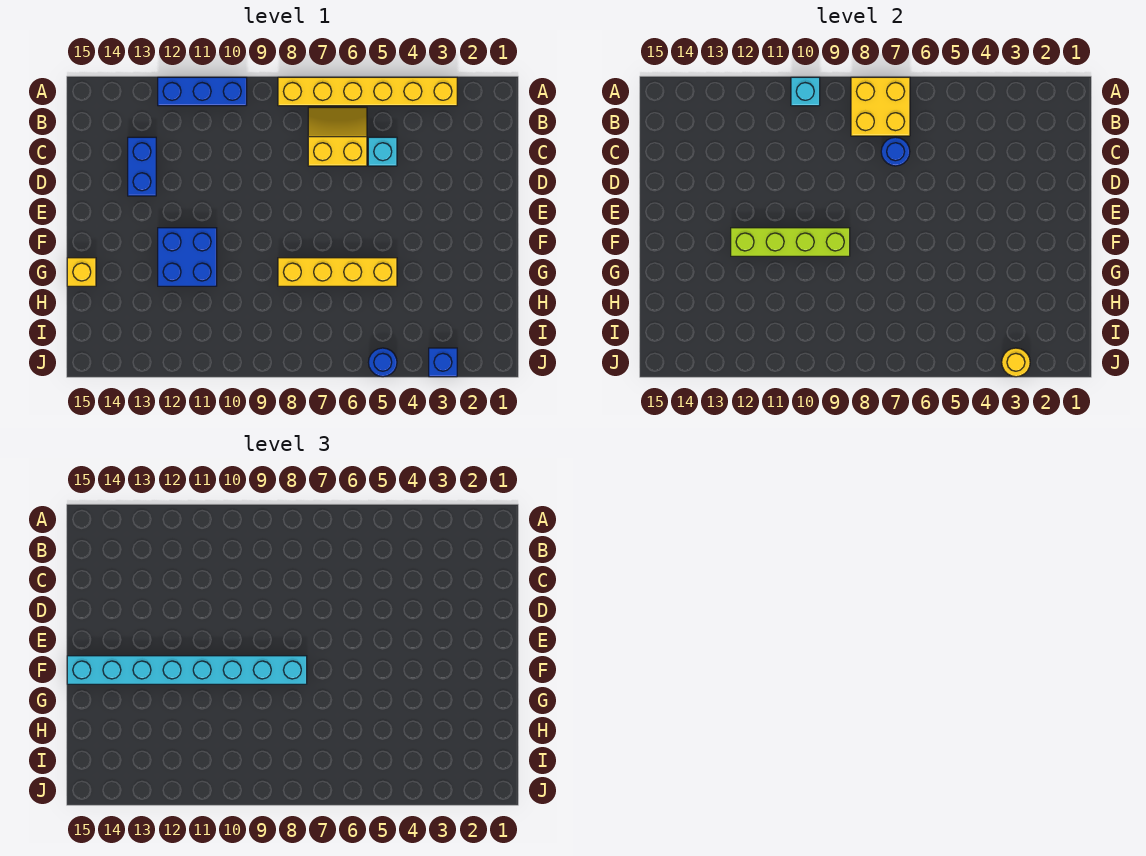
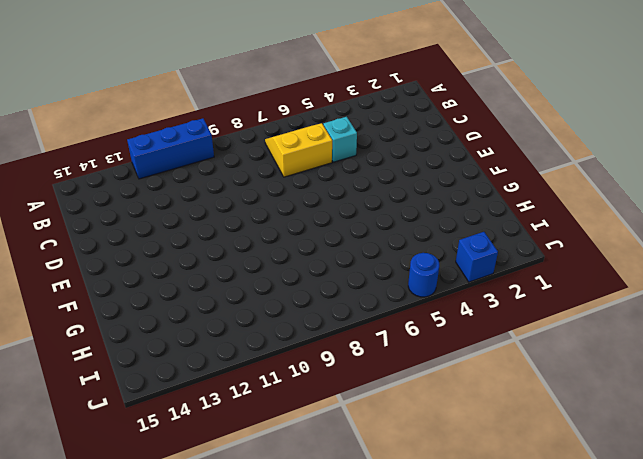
none -> yellow brick A3:A8 level 1
none -> blue brick C13:D13 level 1
none -> blue brick F11:G12 level 1

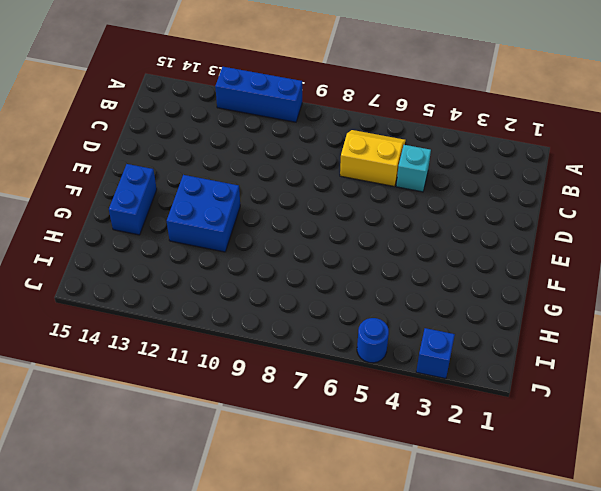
blue brick F14:G14 level 1 -> blue brick C13:D13 level 1
none -> yellow brick A3:A8 level 1
none -> yellow brick G5:G8 level 1
none -> yellow brick G15 level 1

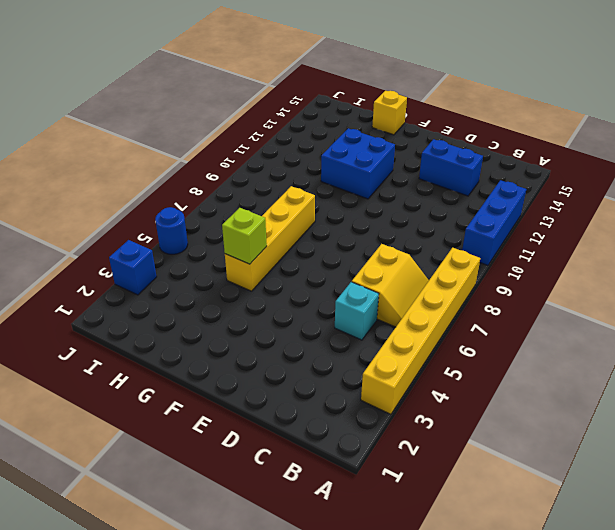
lime brick G5 level 2 -> none
none -> yellow brick A7:B8 level 2
none -> cyan brick A10 level 2
none -> blue round brick C7 level 2

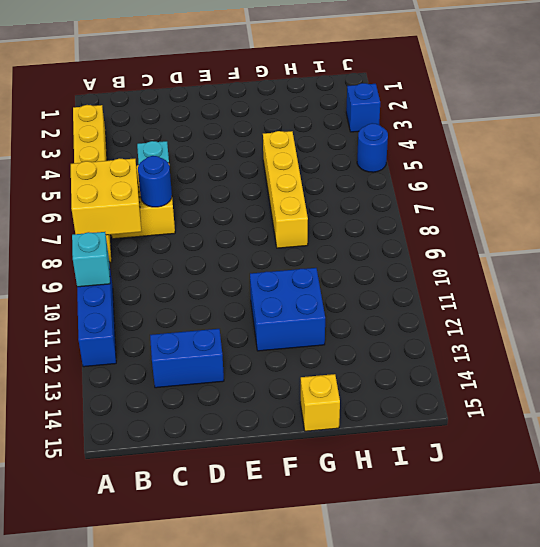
none -> lime brick F9:F12 level 2
none -> yellow round brick J3 level 2
none -> cyan brick F8:F15 level 3

